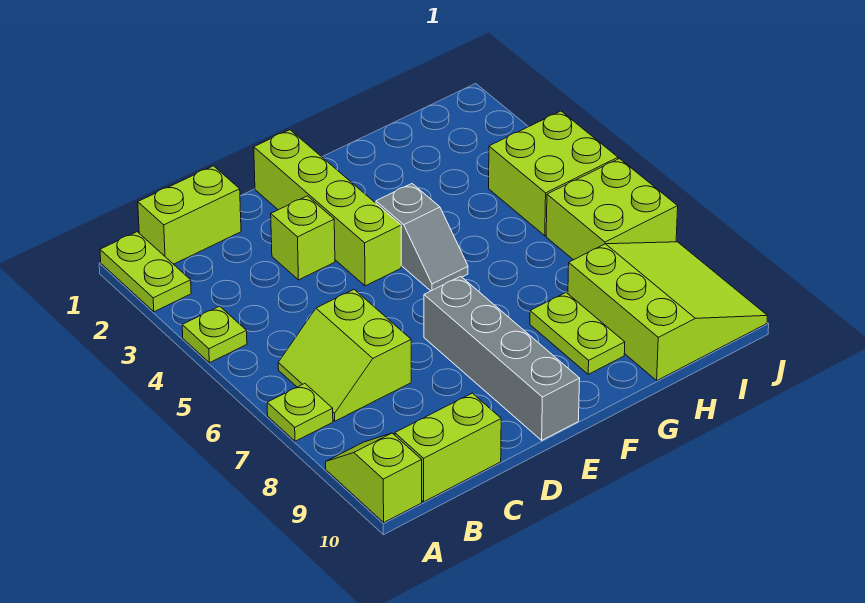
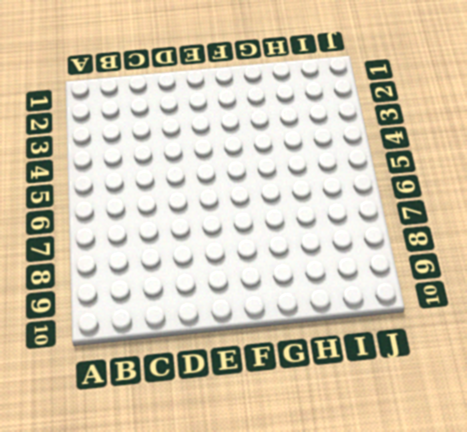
none -> lime plate A1:A2 level 1
none -> lime plate A4 level 1
none -> lime plate A7 level 1

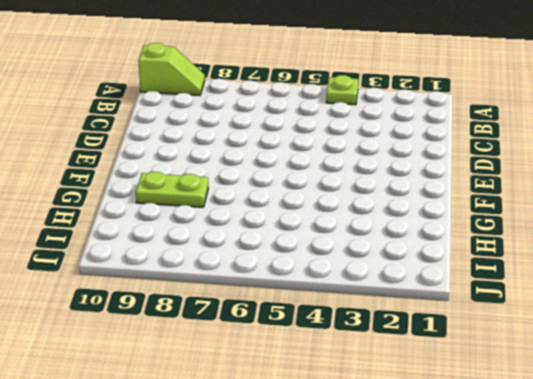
none -> lime plate A1:A2 level 1
none -> lime plate A7 level 1
none -> lime brick B1:C1 level 1

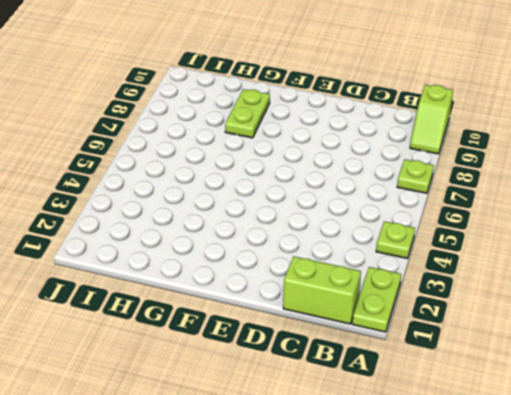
none -> lime slope B6:C7 level 1 top C
none -> lime brick B10:C10 level 1
none -> lime brick D3 level 1

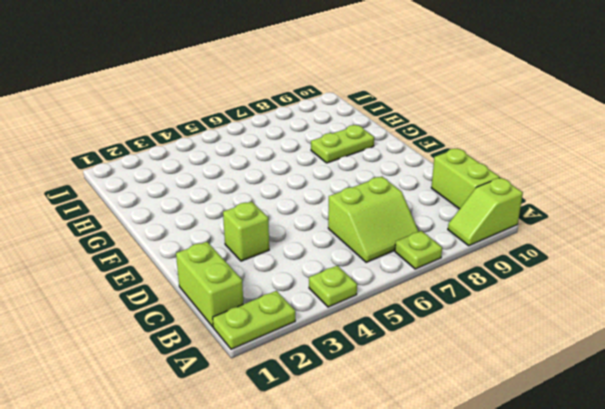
none -> lime brick E1:E4 level 1
none -> grey brick E7:E10 level 1
none -> grey slope F4:F5 level 1 top 4

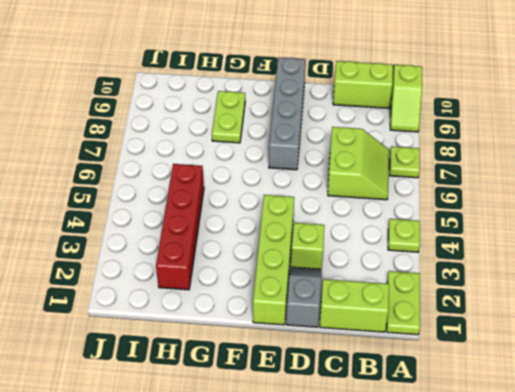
grey slope D1:D2 level 1 top 1 -> grey slope F4:F5 level 1 top 4
red brick H2:H5 level 1 -> none
none -> lime slope H8:J10 level 1 top H
none -> lime brick I4:J5 level 1
none -> lime brick I6:J7 level 1

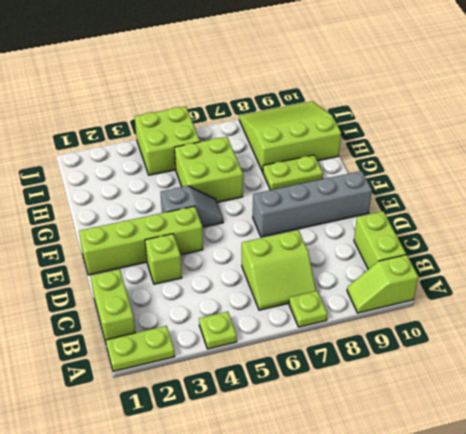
lime brick G5:H6 level 1 -> lime brick I6:J7 level 1

